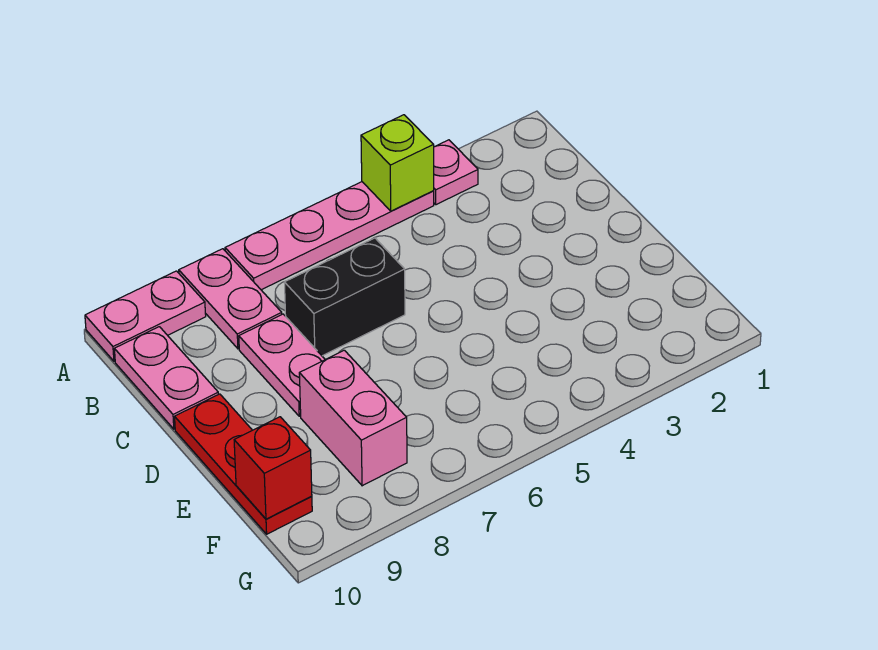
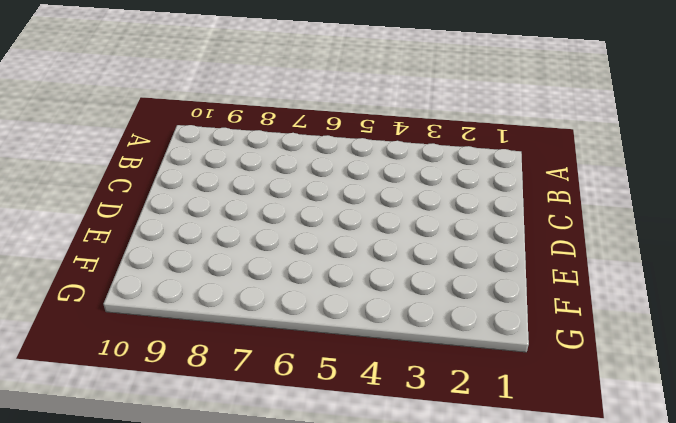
none -> pink plate A3 level 1
none -> pink plate A4:A7 level 1

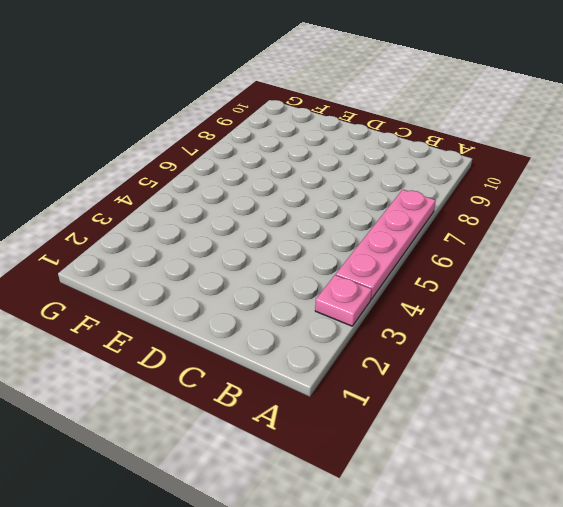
none -> pink plate A8:B8 level 1
none -> pink plate A9:A10 level 1

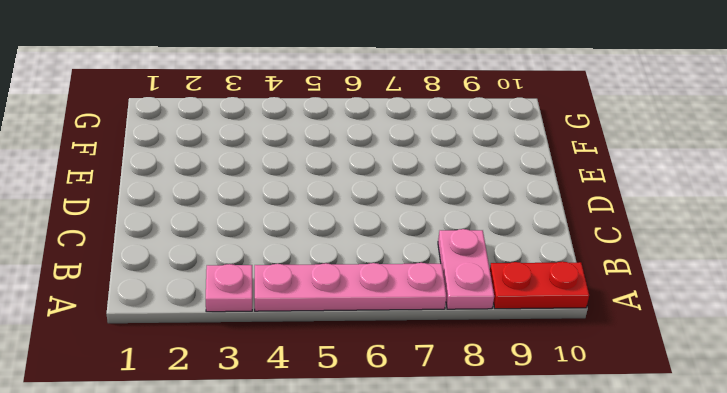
red plate A9:A10 level 1 -> pink plate A9:A10 level 1
none -> pink plate B10:C10 level 1
none -> black brick C6:C7 level 1

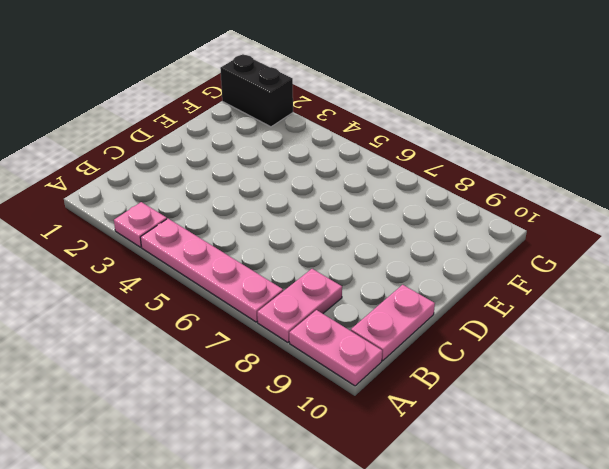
black brick G1:G2 level 1 -> black brick C6:C7 level 1
none -> pink plate C8:D8 level 1
none -> red plate D10:F10 level 1

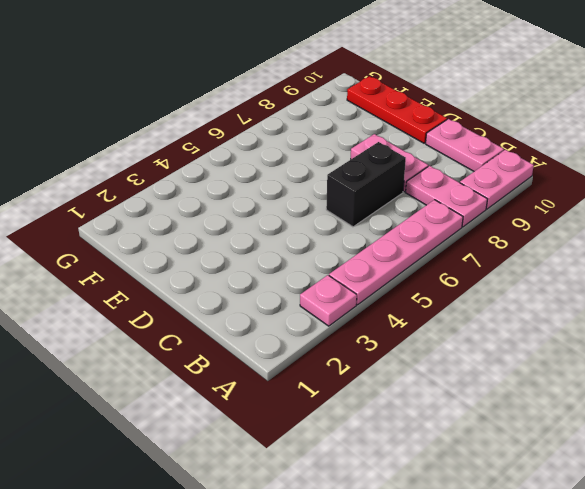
none -> pink brick E8:F8 level 1
none -> lime brick A4 level 2

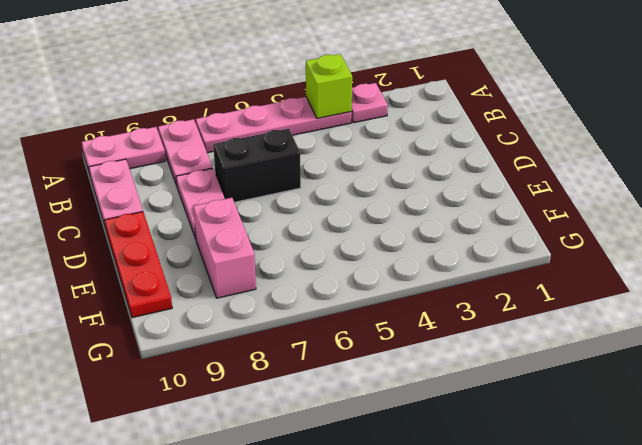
none -> red brick F10 level 2

